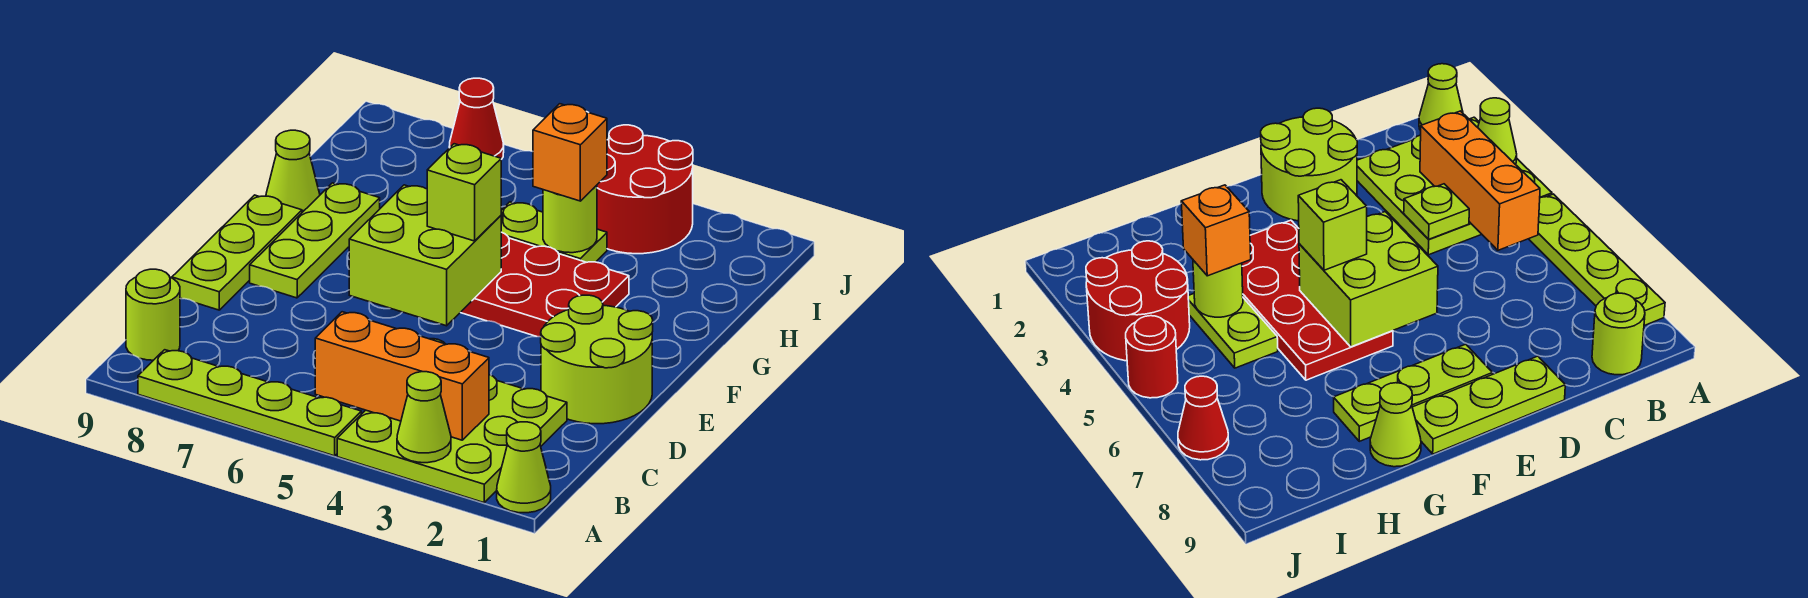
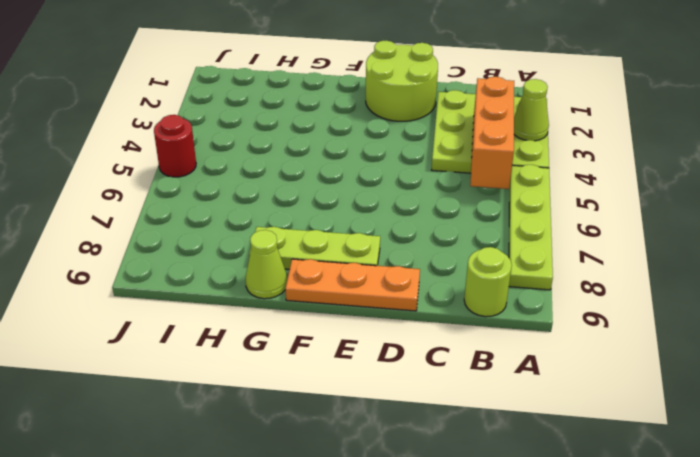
orange plate D9:F9 level 1 -> lime plate D9:F9 level 1
none -> lime cone A1 level 1
none -> red plate F3:G6 level 1
none -> lime plate H4:H5 level 1

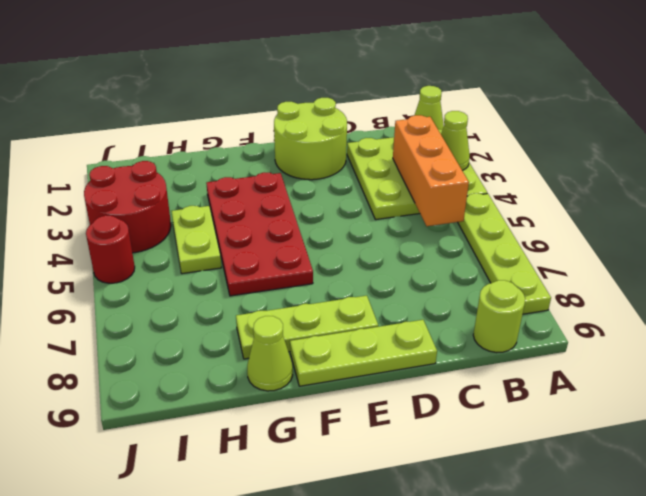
none -> red cone J7 level 1
none -> lime plate C4 level 2
none -> lime brick E5:F6 level 2

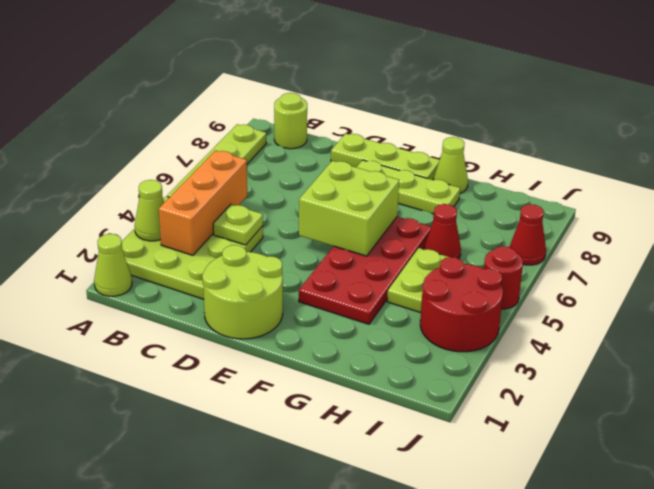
red cone H6 level 1 -> none
none -> lime round brick H4 level 2
none -> lime brick F5 level 3
none -> orange brick H4 level 3

